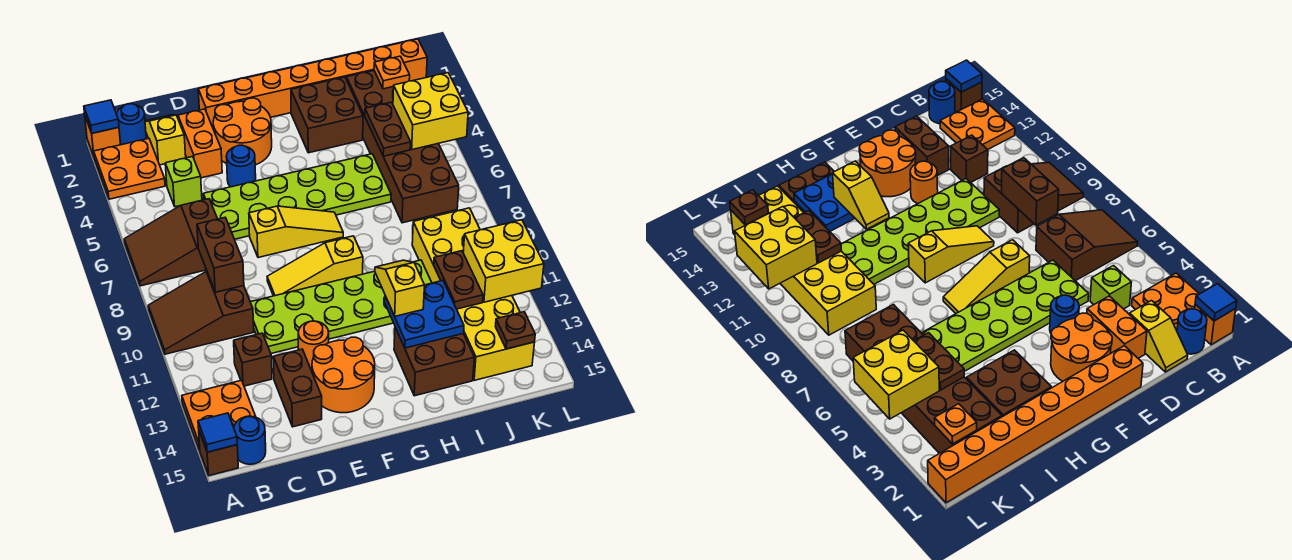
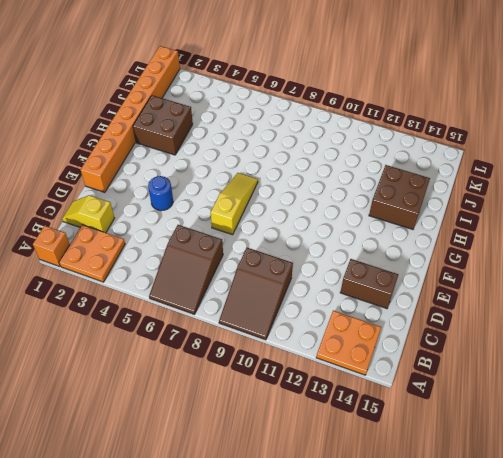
none -> brown brick A15 level 1
none -> blue round brick B1 level 1
none -> blue round brick B15 level 1
none -> lime brick C4 level 1

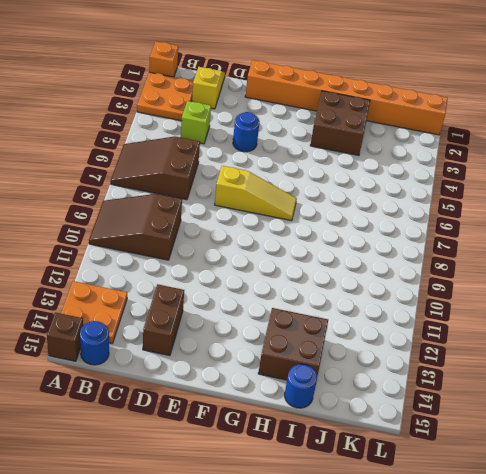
blue round brick I15 level 1 -> blue round brick B1 level 1
none -> brown brick C12 level 1
none -> orange brick D2:D3 level 1
none -> lime plate D5:I6 level 1
none -> lime plate D10:I11 level 1

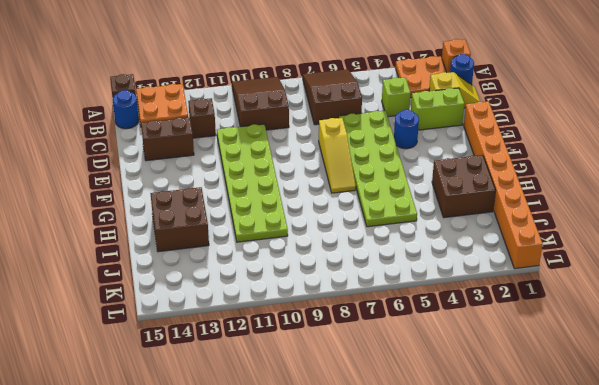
lime brick D2:D3 level 1 -> orange brick D2:D3 level 1
none -> orange round brick E2:F3 level 1
none -> yellow slope E9:G9 level 1 top G
none -> orange round brick E12 level 1
none -> orange round brick E13:F14 level 1

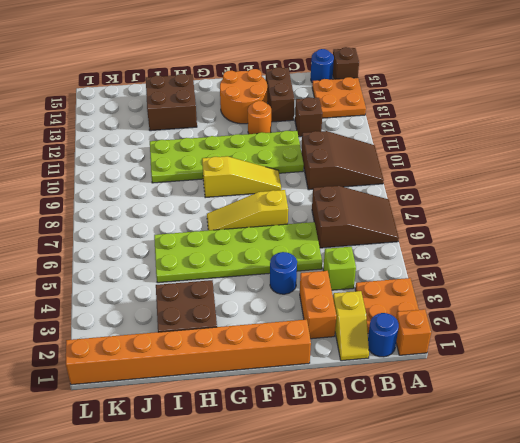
none -> orange round brick E2:F3 level 1
none -> brown brick J2:K7 level 1
none -> yellow brick J9:K14 level 1
none -> blue tile A1 level 2

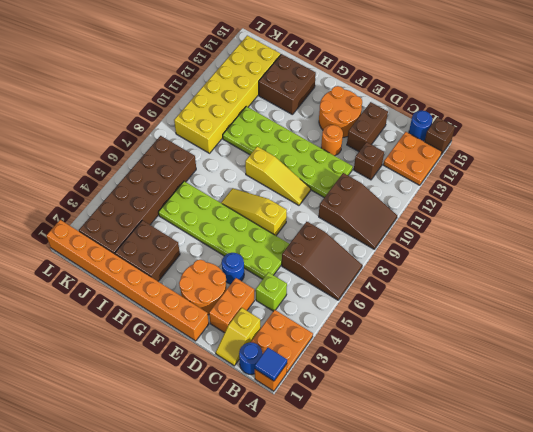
none -> blue tile A15 level 2
none -> brown brick C8:C9 level 2
none -> blue plate H12:I13 level 2
none -> brown plate J4:J5 level 2

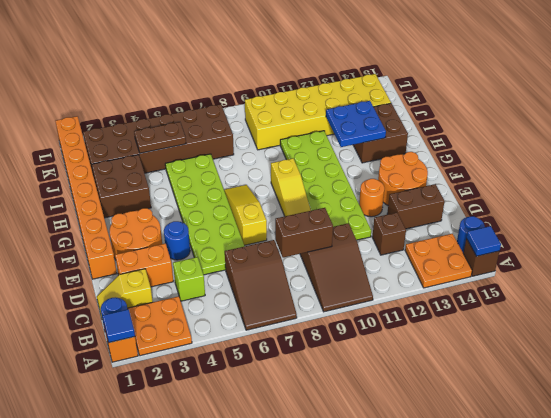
none -> brown plate J11:J12 level 2
none -> orange plate K2 level 2
none -> yellow brick K4:L5 level 2
none -> yellow brick K11:L12 level 2

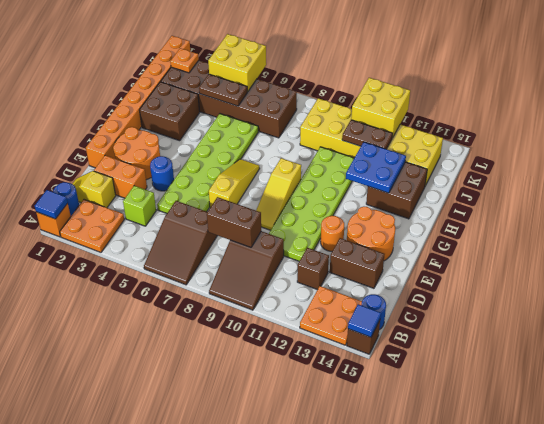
none -> brown plate K14 level 2
none -> yellow slope H11:H12 level 3 top 12

